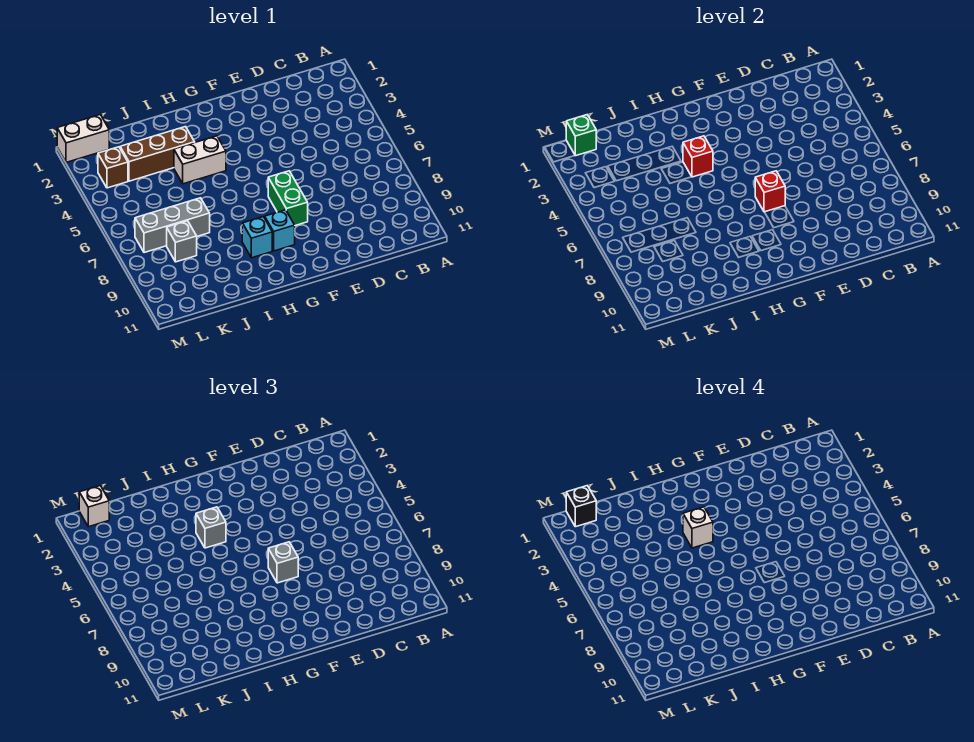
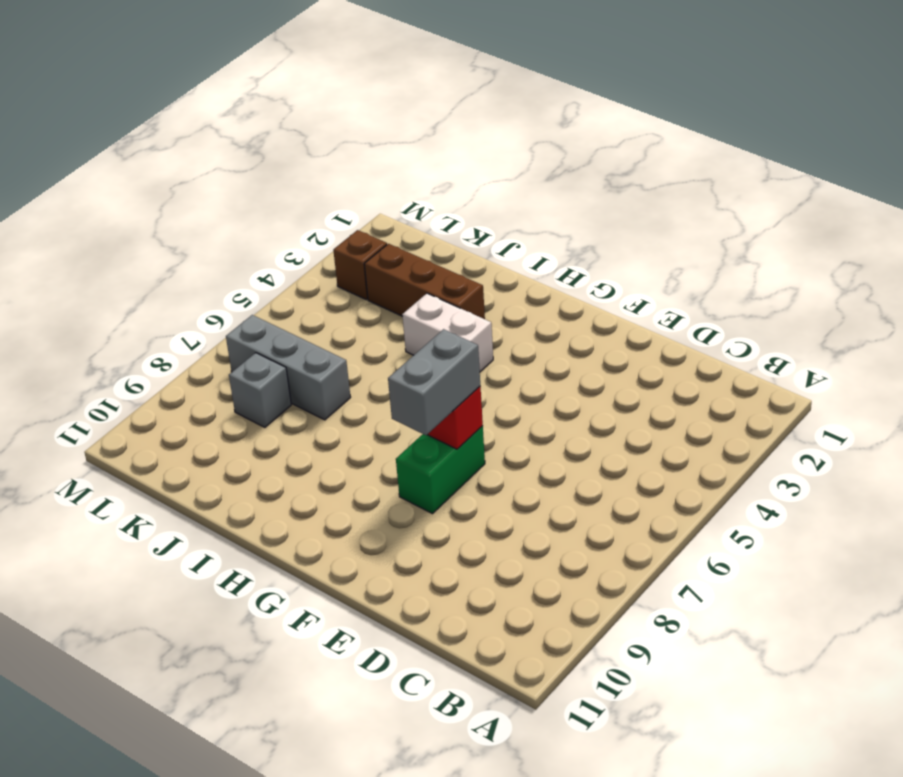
grey brick F7:F8 level 3 -> grey brick F7 level 3
none -> cyan brick G9 level 1
none -> cyan brick H9 level 1
none -> white brick L1:M1 level 1

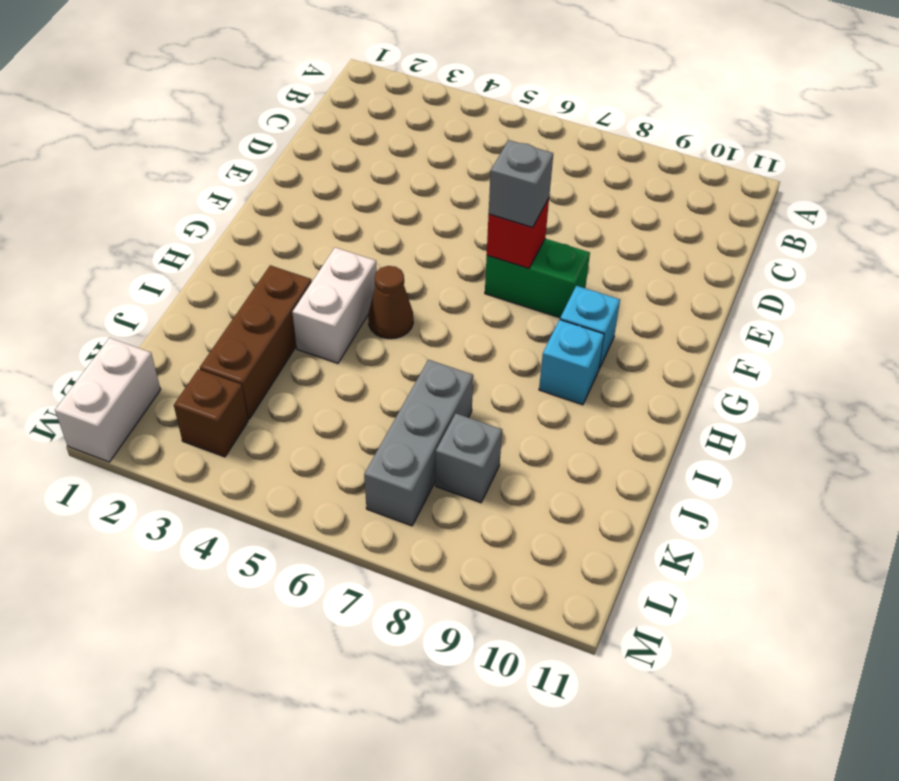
brown cone H5 level 1 -> none
none -> red brick H4 level 2
none -> green brick L1 level 2
none -> grey brick H4 level 3

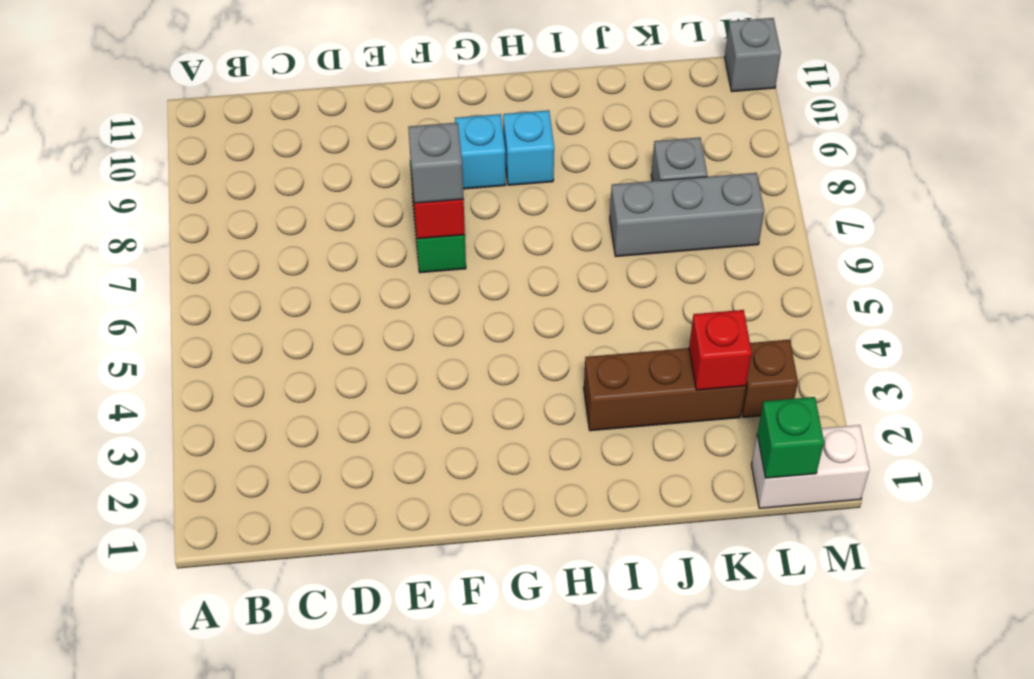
red brick K3 level 2 -> red brick H4 level 2
grey brick M11 level 1 -> grey brick H4 level 3
none -> white brick H4:I4 level 1
none -> white brick L1 level 3
none -> white brick H4 level 4

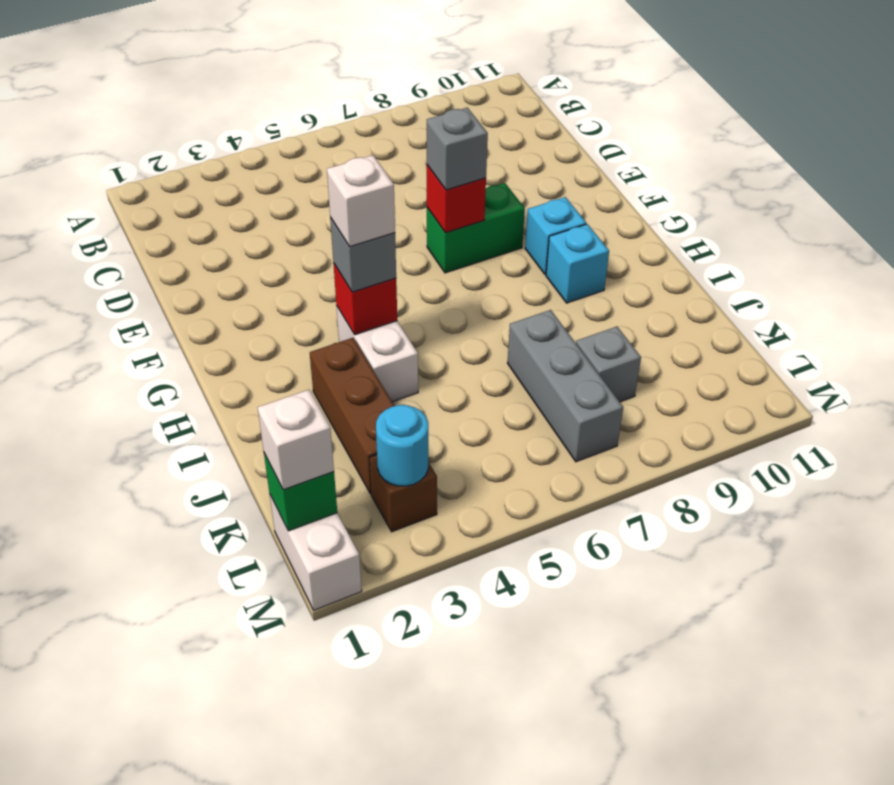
cyan round brick L3 level 2 -> none
none -> black brick L1 level 4

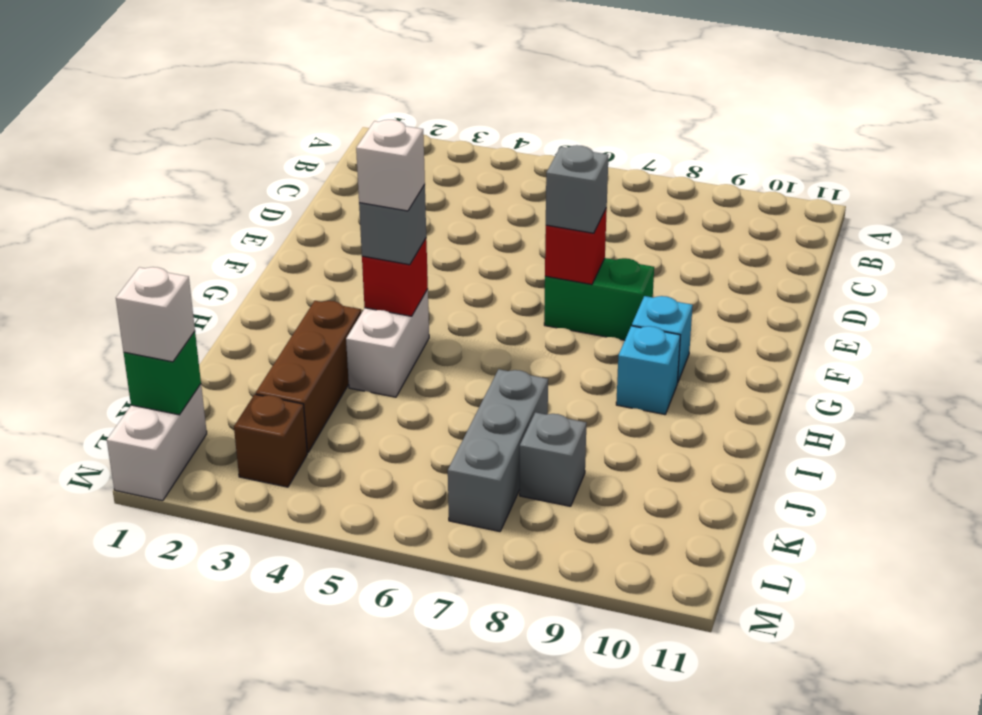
none -> black brick L1 level 4

